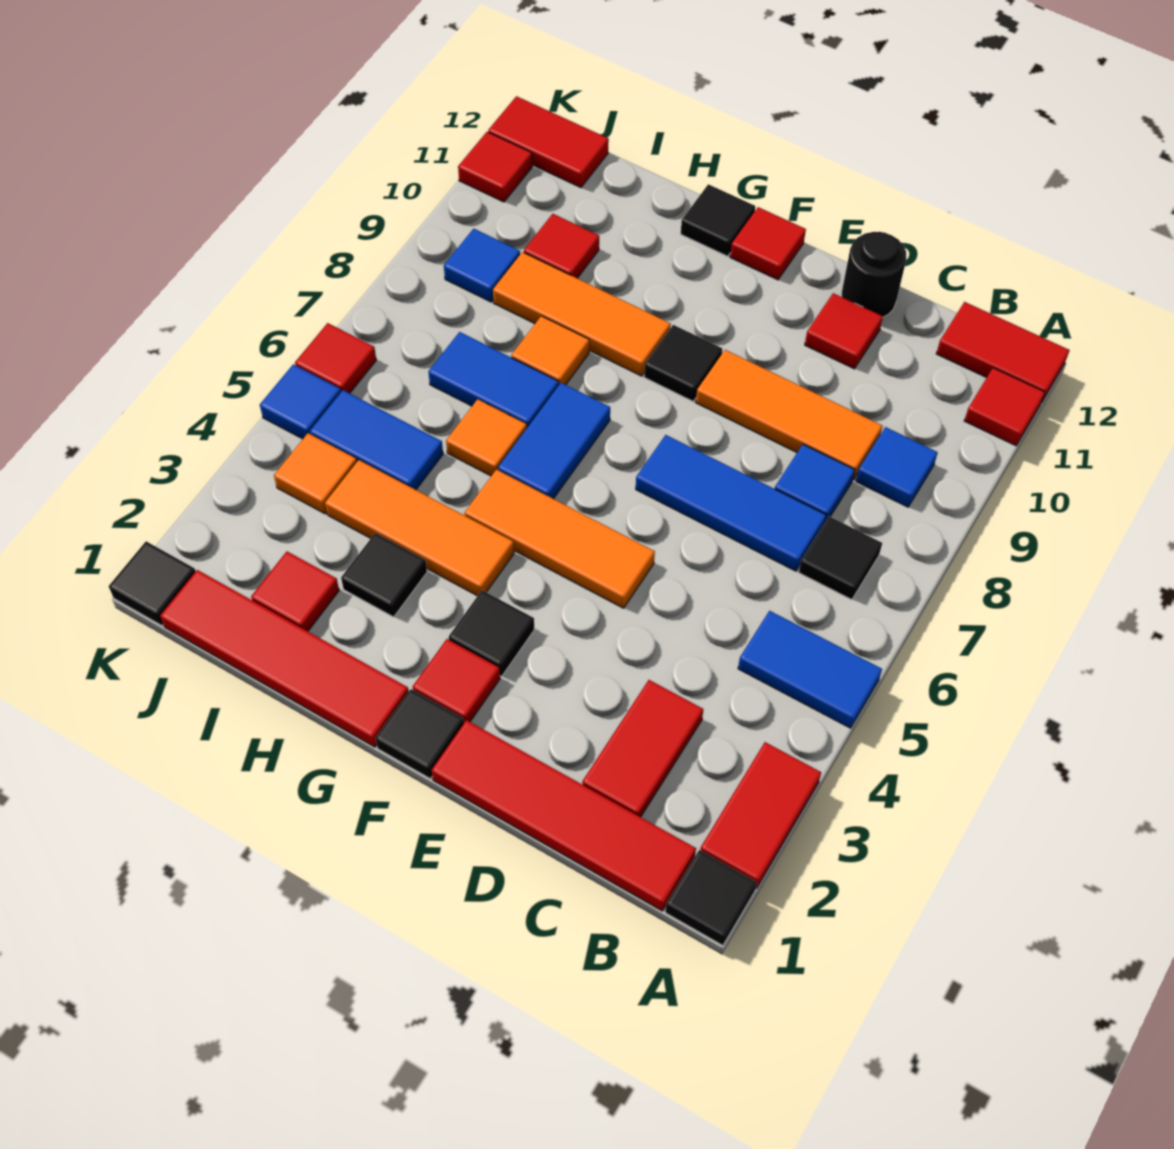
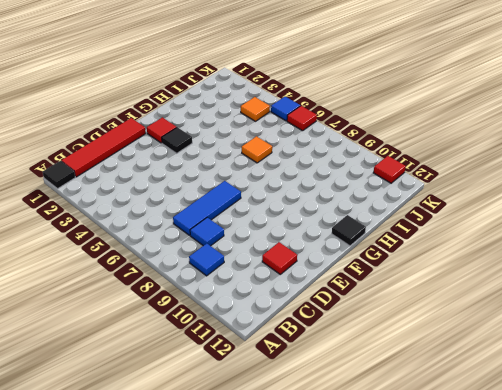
none -> red tile A2:A3 level 1
none -> blue tile A5:B5 level 1
none -> red tile A11 level 1
none -> red tile A12:B12 level 1

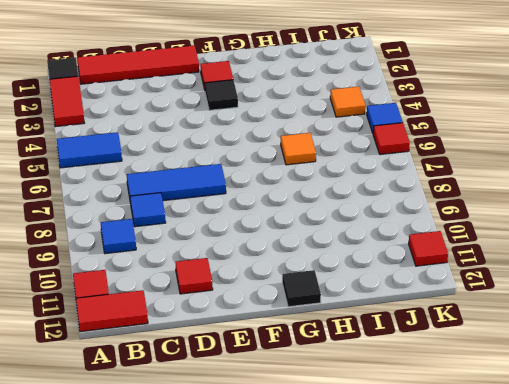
none -> black tile B7 level 1
none -> red tile C2:C3 level 1
none -> orange tile C9:E9 level 1
none -> black round brick D12 level 1

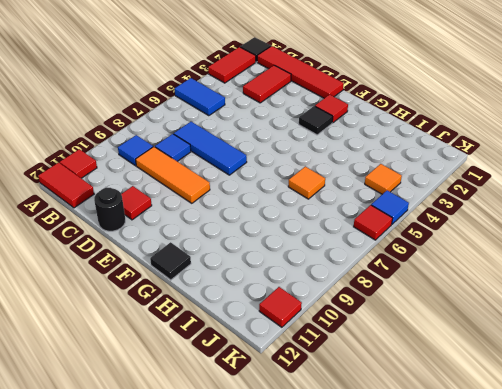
none -> black tile B7 level 1
none -> orange tile E5:G5 level 1
none -> black tile F1 level 1
none -> black tile F9 level 1

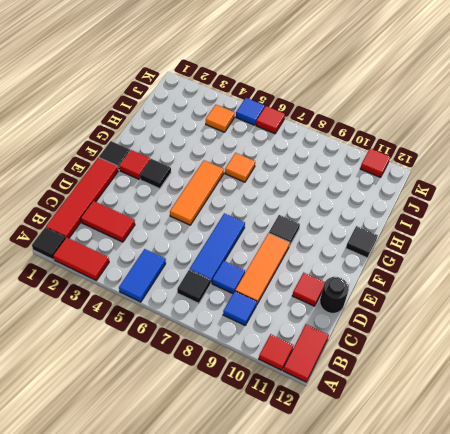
none -> red tile F12 level 1
none -> red tile G1:J1 level 1
none -> orange tile G4:I4 level 1
none -> blue tile G6:G7 level 1

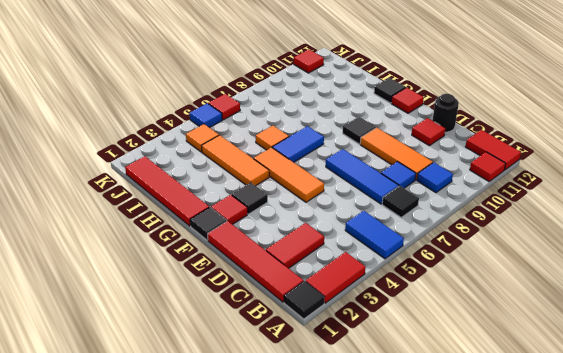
none -> orange tile G9:I9 level 1
none -> black tile H3 level 1
none -> blue tile H7:I7 level 1
none -> orange tile H8 level 1

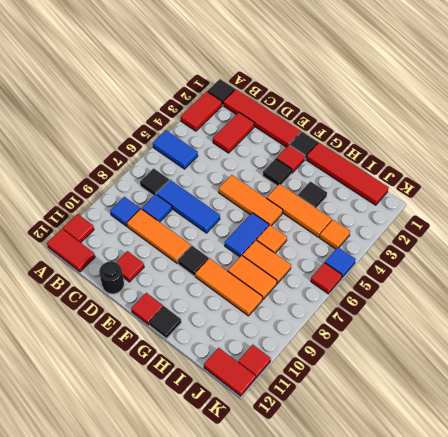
orange tile H7:I7 level 1 -> blue tile H7:I7 level 1
orange tile H8:I8 level 1 -> orange tile H8 level 1
none -> red tile I2 level 1
none -> blue tile I5:J5 level 1
none -> red tile I10 level 1
none -> blue tile J9 level 1

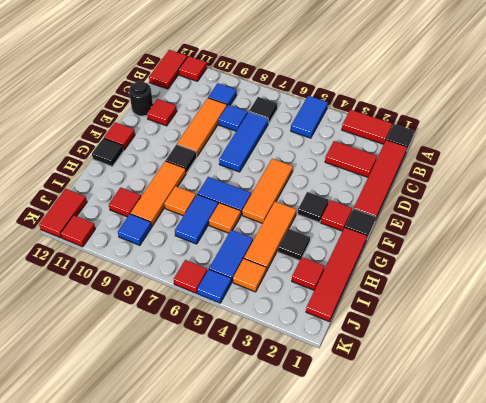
none -> black tile K1 level 1

